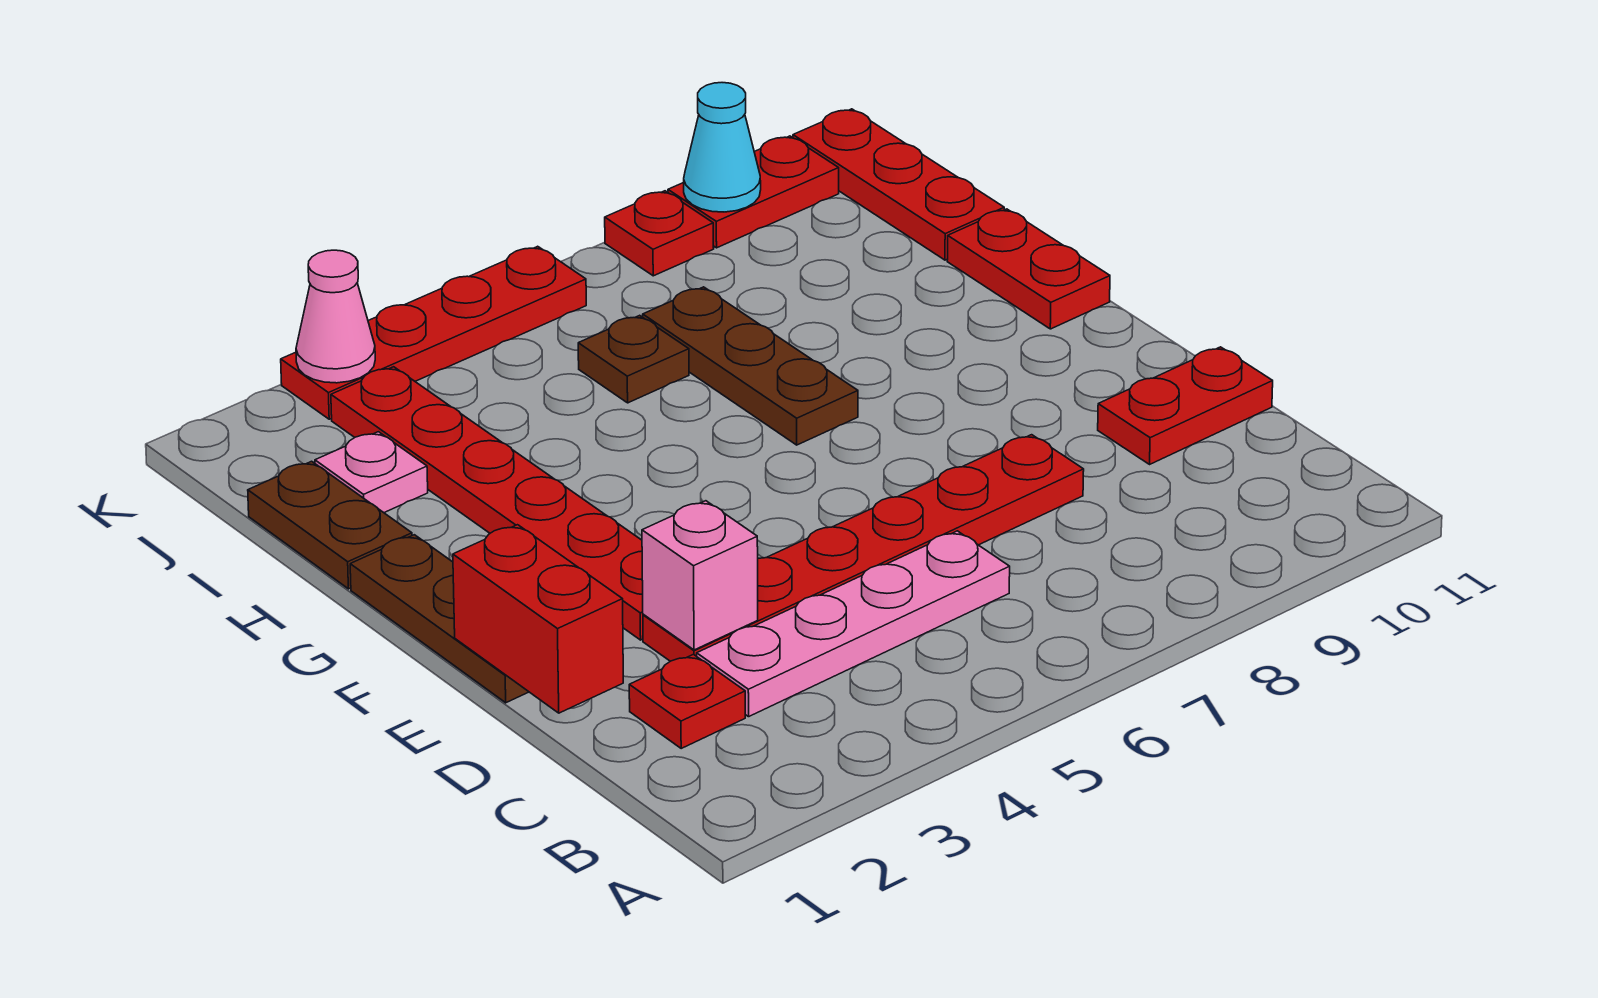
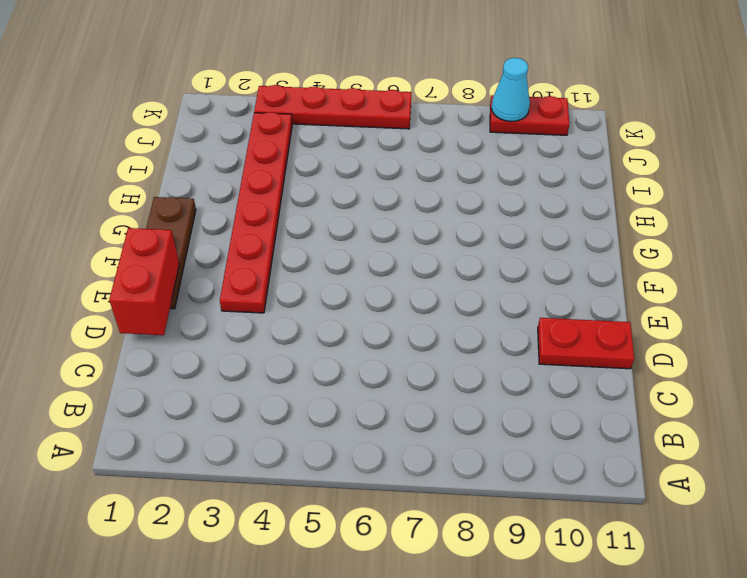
none -> red plate C2 level 1
none -> pink plate C3:C6 level 1
none -> red plate D3:D8 level 1

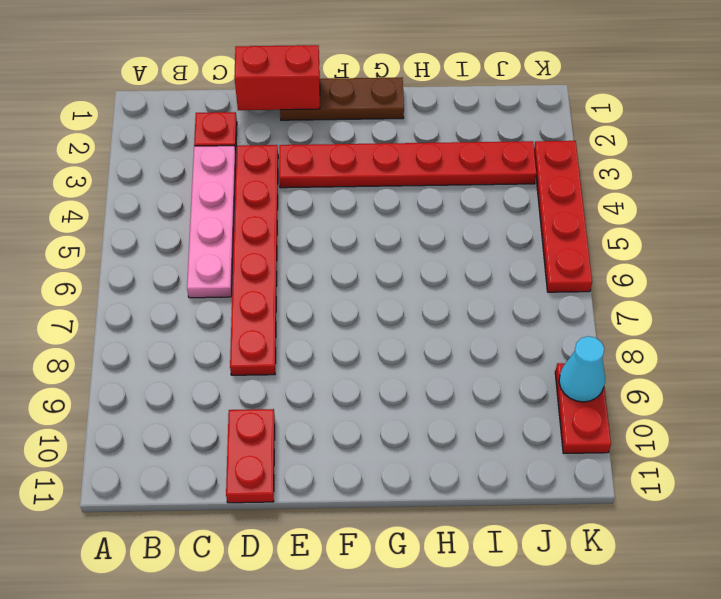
none -> brown plate G7:I7 level 1
none -> red plate G11:H11 level 1
none -> brown plate H1:I1 level 1

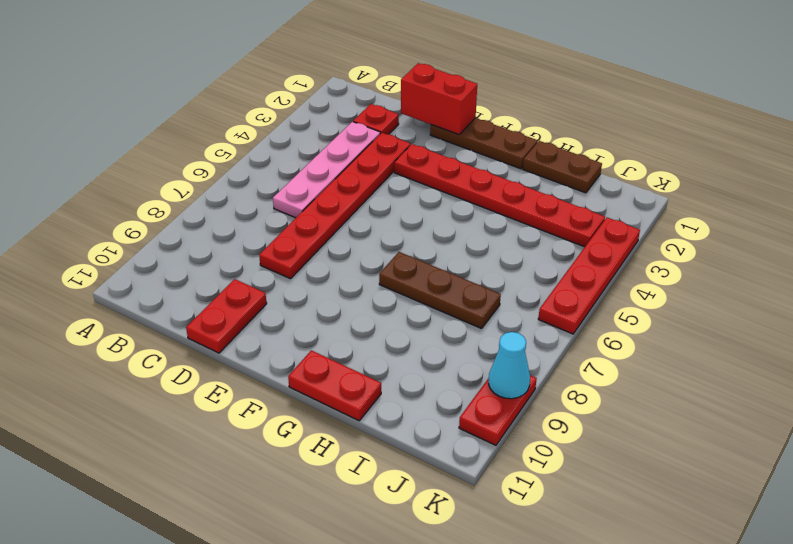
none -> pink plate I2 level 1
none -> brown plate I6 level 1
none -> red plate I11:K11 level 1

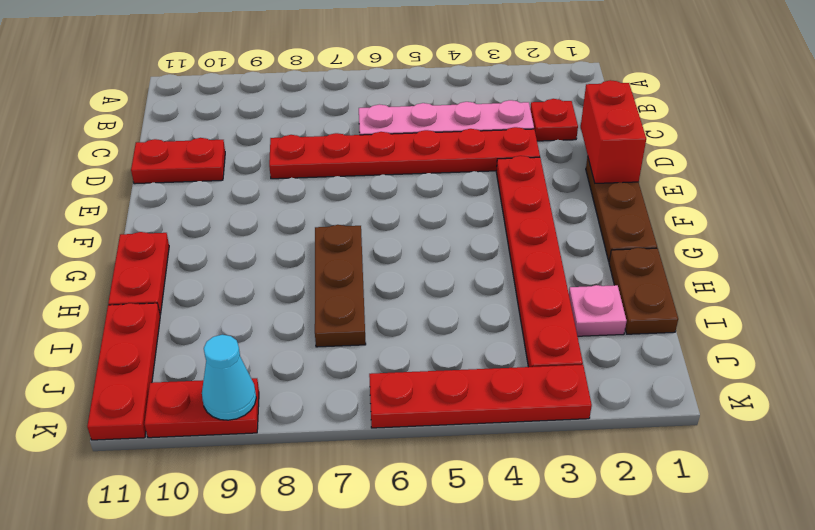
none -> brown plate I6 level 1
none -> red plate K8 level 1
none -> pink brick D3 level 2

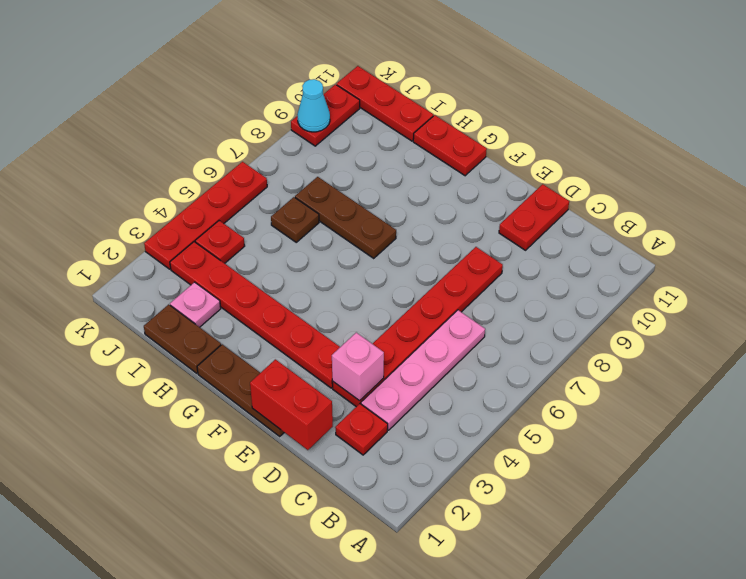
red plate J4 level 1 -> red plate K8 level 1
none -> pink cone K3 level 2

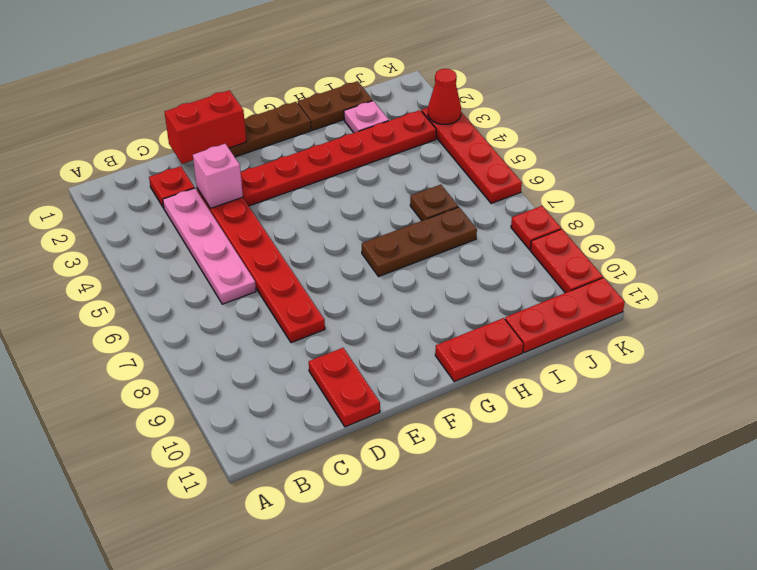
red cone K3 level 2 -> pink cone K3 level 2
none -> cyan cone K9 level 2

